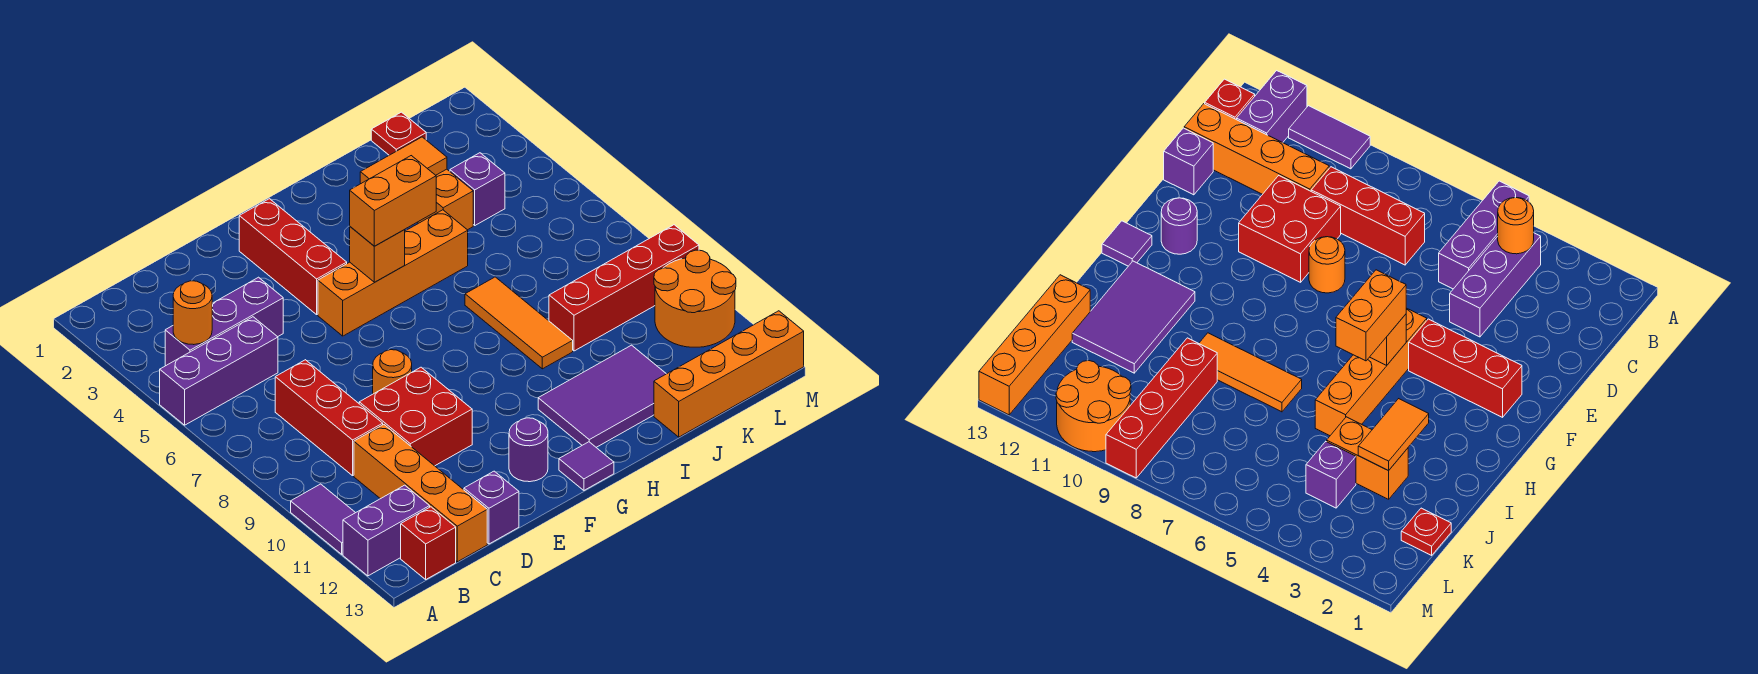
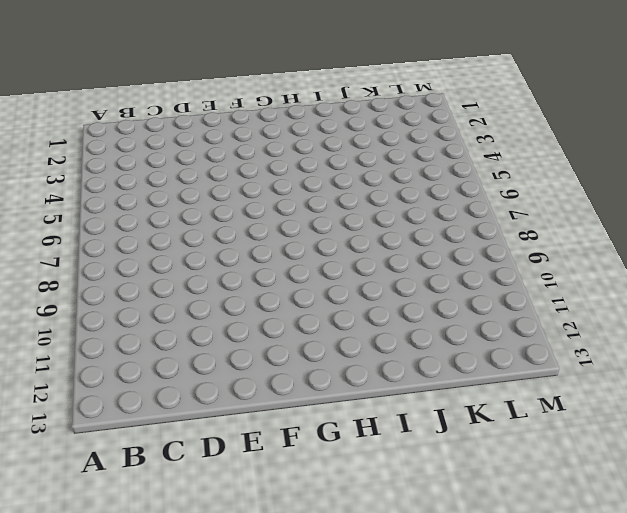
none -> purple brick A5:C5 level 1
none -> purple tile A10:A11 level 1
none -> purple brick A12:B12 level 1

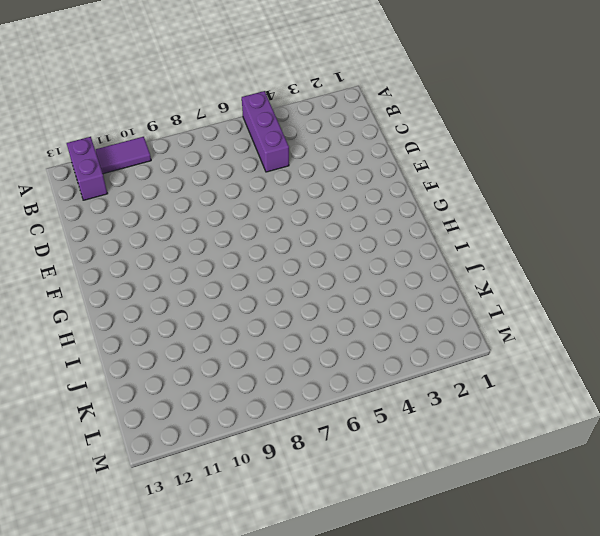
none -> purple brick B4:D4 level 1
none -> red brick B13 level 1
none -> red brick C7:C9 level 1

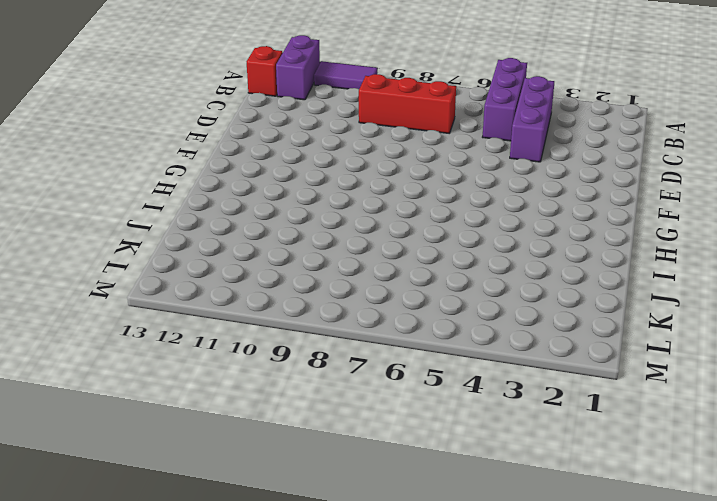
none -> orange brick C10:C13 level 1
none -> red brick D9:E10 level 1
none -> purple brick D13 level 1

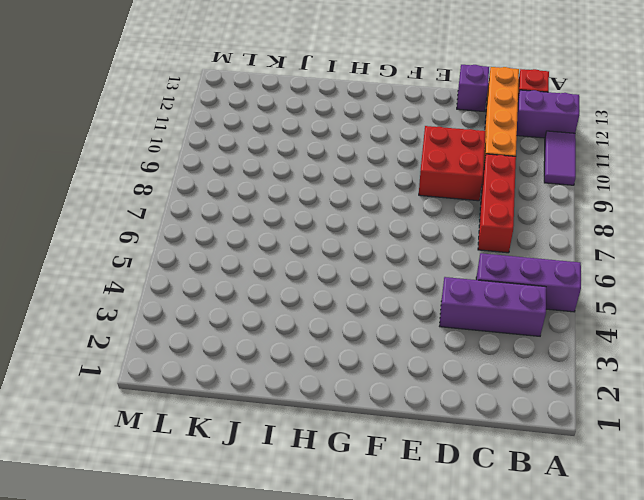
none -> orange round brick E8 level 1
none -> red brick F2:F4 level 1
none -> orange brick F5:I5 level 1

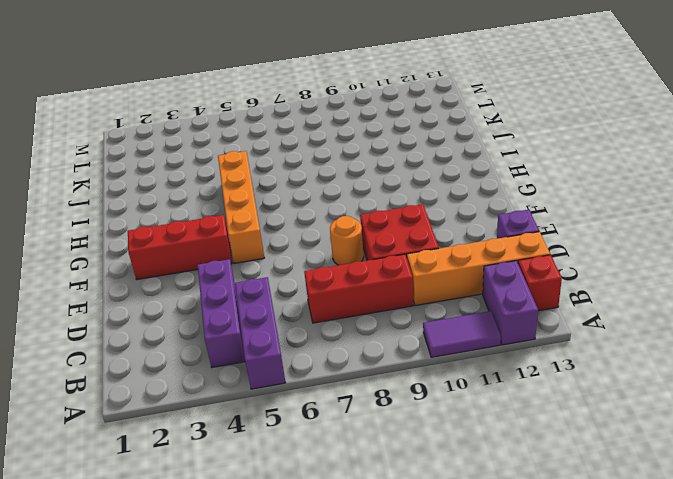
none -> purple round brick F12 level 1
none -> purple tile G13 level 1
none -> purple tile H11:J12 level 1

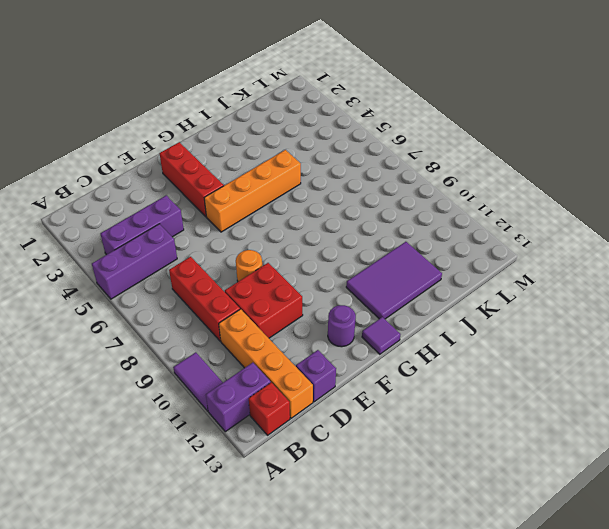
none -> orange tile I7:I9 level 1
none -> orange brick J3:J4 level 1
none -> red brick J9:M9 level 1

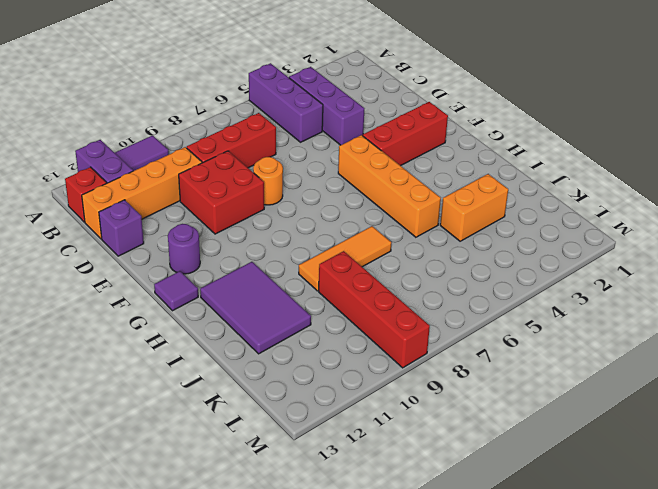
none -> orange brick J13:M13 level 1
none -> red plate K1 level 1
none -> purple brick K4 level 1

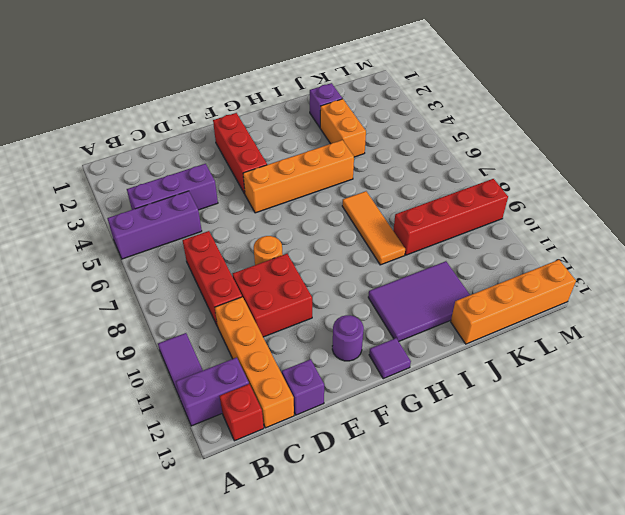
purple brick J2 level 1 -> purple brick K4 level 1
none -> red plate K1 level 1
none -> orange round brick L10:M11 level 1
none -> orange round brick B4 level 2

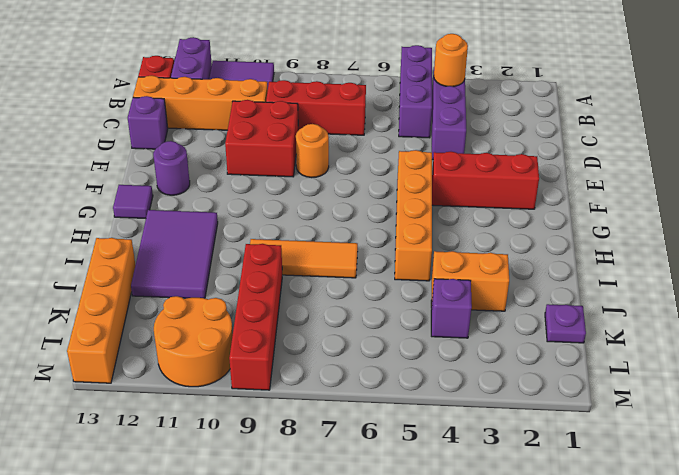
purple plate K1 level 1 -> red plate K1 level 1
none -> orange brick G5 level 2
none -> orange tile I3:J3 level 2
none -> orange brick G5:H5 level 3

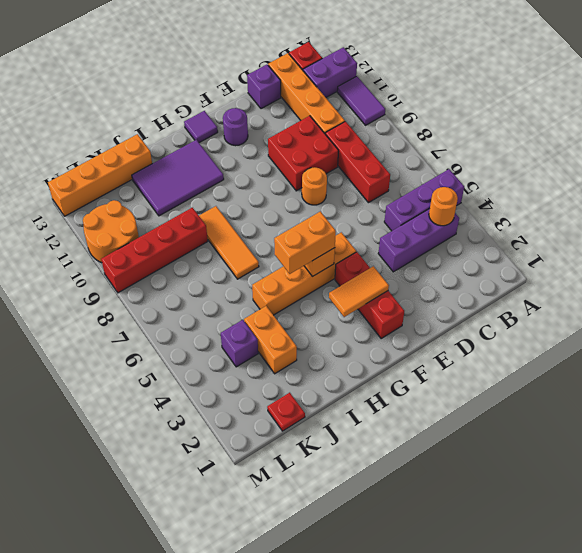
orange tile F3:G3 level 2 -> orange tile I3:J3 level 2

